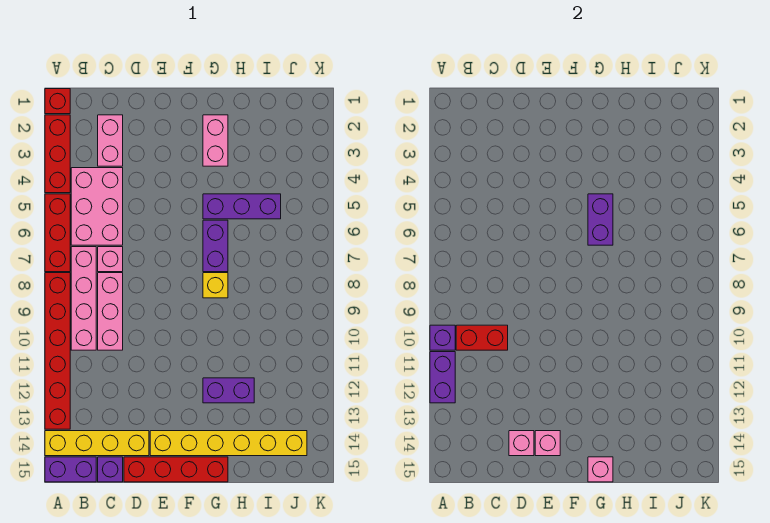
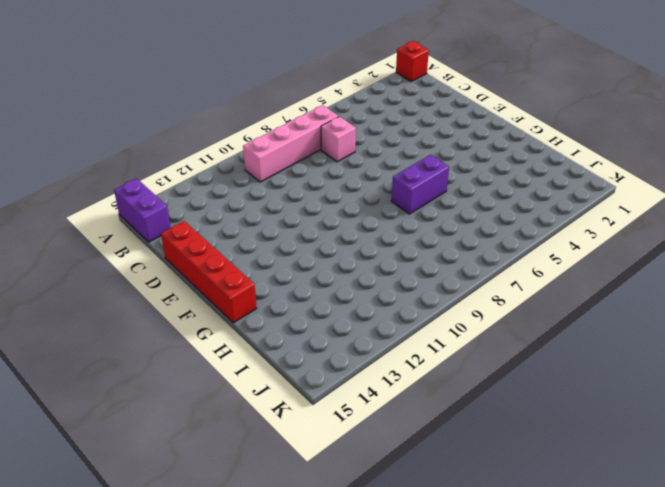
none -> red brick A2:A4 level 1
none -> red brick A5:A7 level 1
none -> red brick A8:A13 level 1

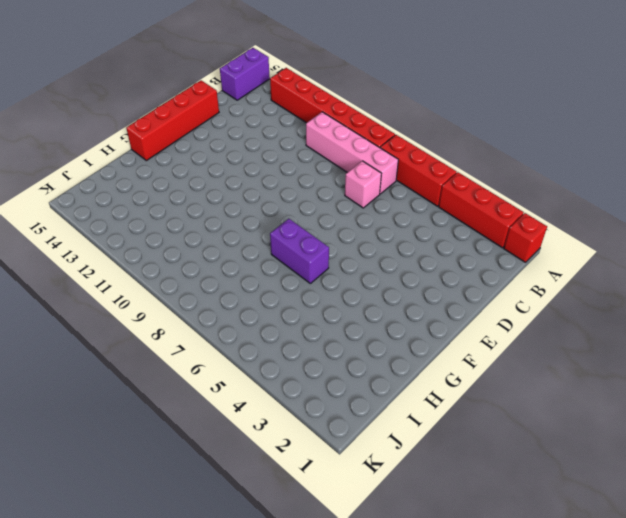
none -> yellow brick A14:D14 level 1
none -> pink brick B4:C6 level 1
none -> pink brick C2:C3 level 1

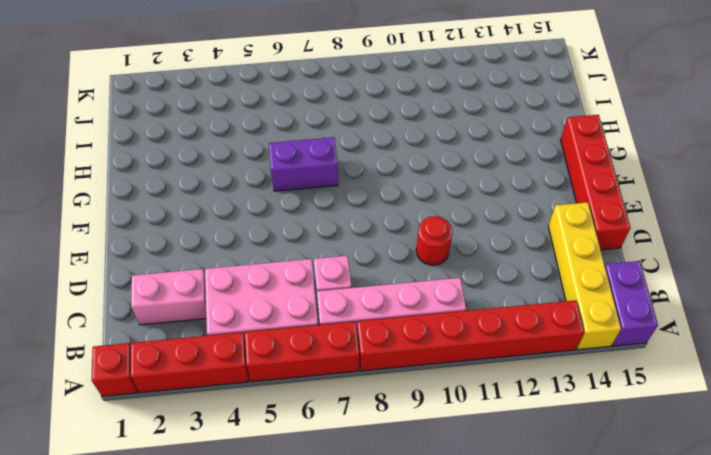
red round brick D10 level 1 -> none
none -> pink brick C8:C10 level 1
none -> purple brick C15 level 1
none -> yellow brick E14:J14 level 1

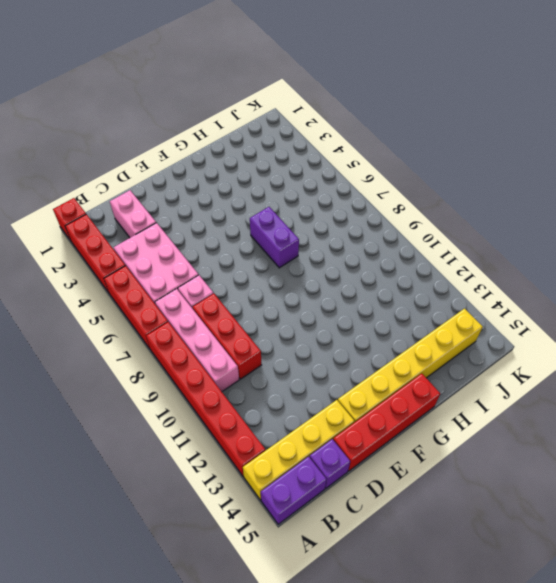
red brick C8:C10 level 1 -> pink brick C8:C10 level 1
none -> pink brick G2:G3 level 1
none -> purple brick G5:I5 level 1
none -> yellow brick G8 level 1

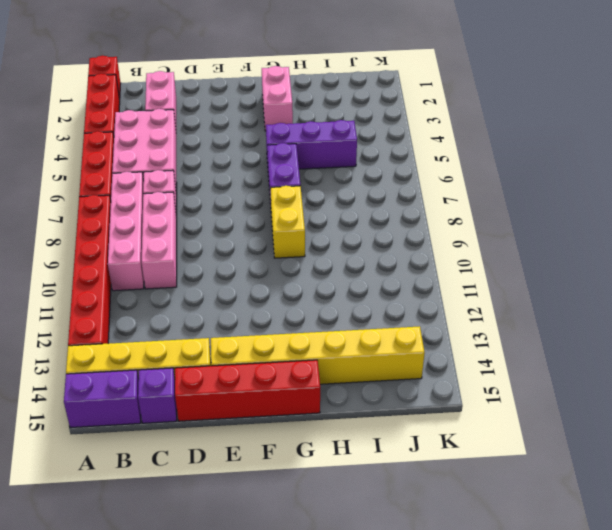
yellow brick G8:G9 level 1 -> yellow brick G8 level 1
none -> purple brick G12:H12 level 1
none -> purple brick A10 level 2
none -> purple brick A11:A12 level 2

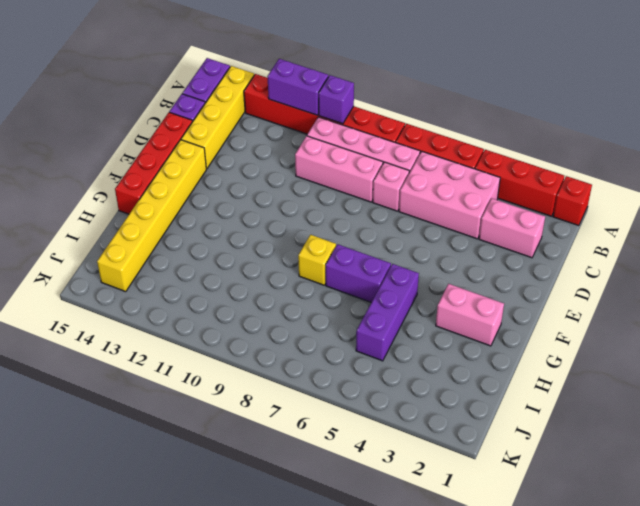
none -> purple brick G12:H12 level 1
none -> red brick B10:C10 level 2
none -> pink brick D14 level 2

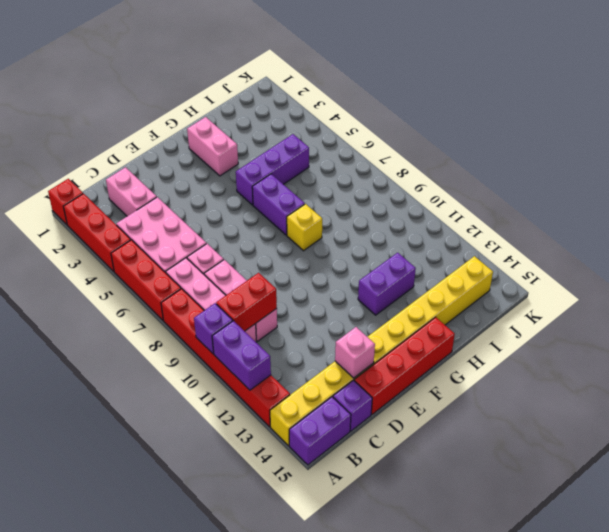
none -> pink brick E14 level 2
none -> purple brick G5:G6 level 2
none -> pink brick G15 level 2

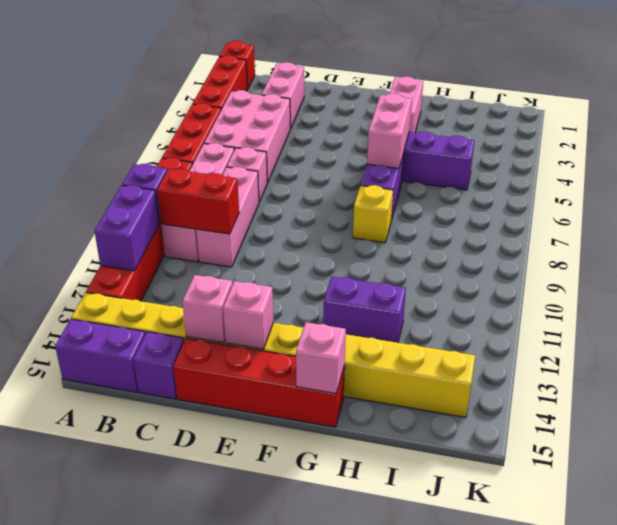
pink brick G5:G6 level 2 -> purple brick G5:G6 level 2

